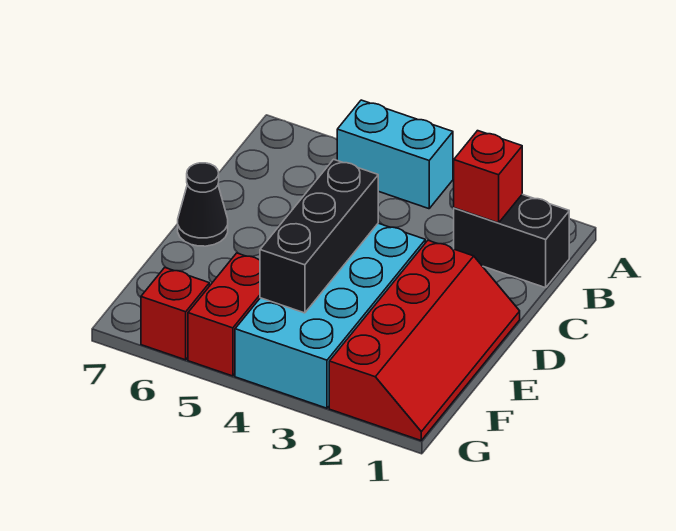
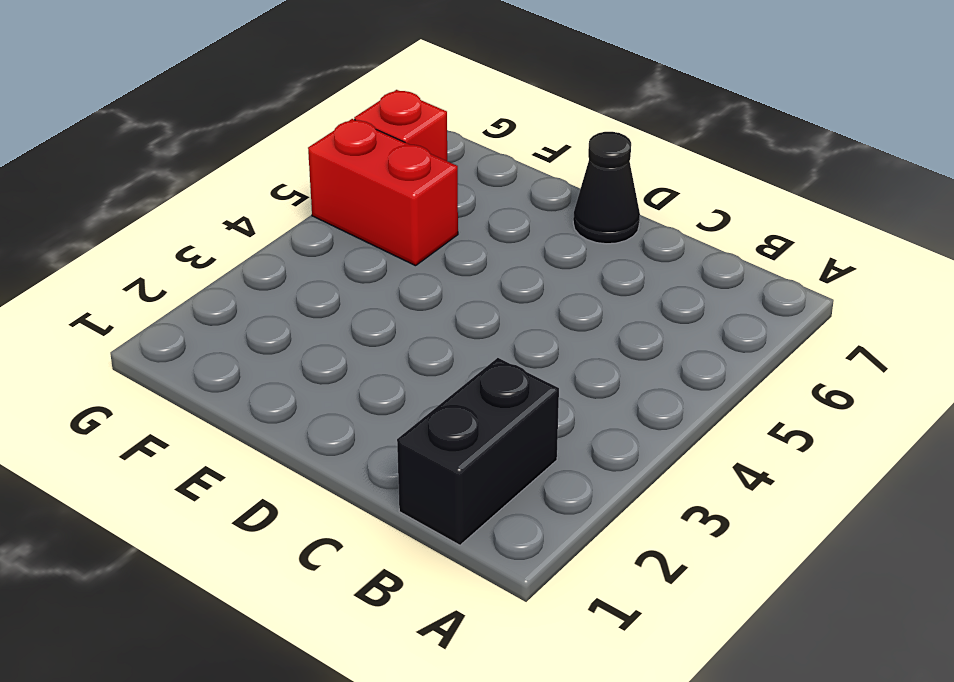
none -> cyan brick A4:A5 level 1
none -> red slope D1:G2 level 1 top 2

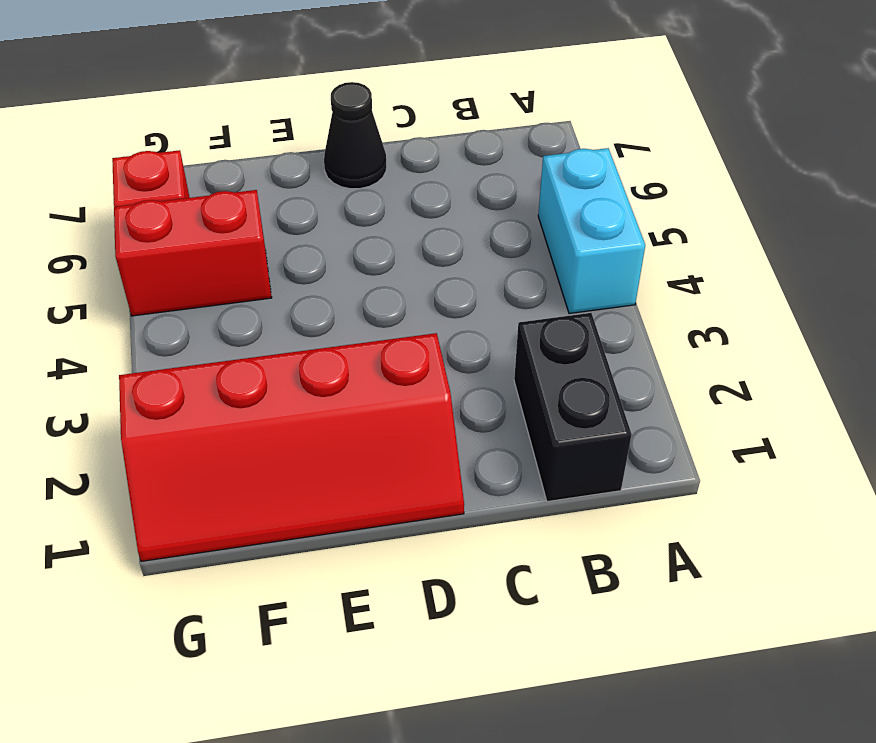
none -> cyan brick D3:G4 level 1
none -> red brick B2 level 2

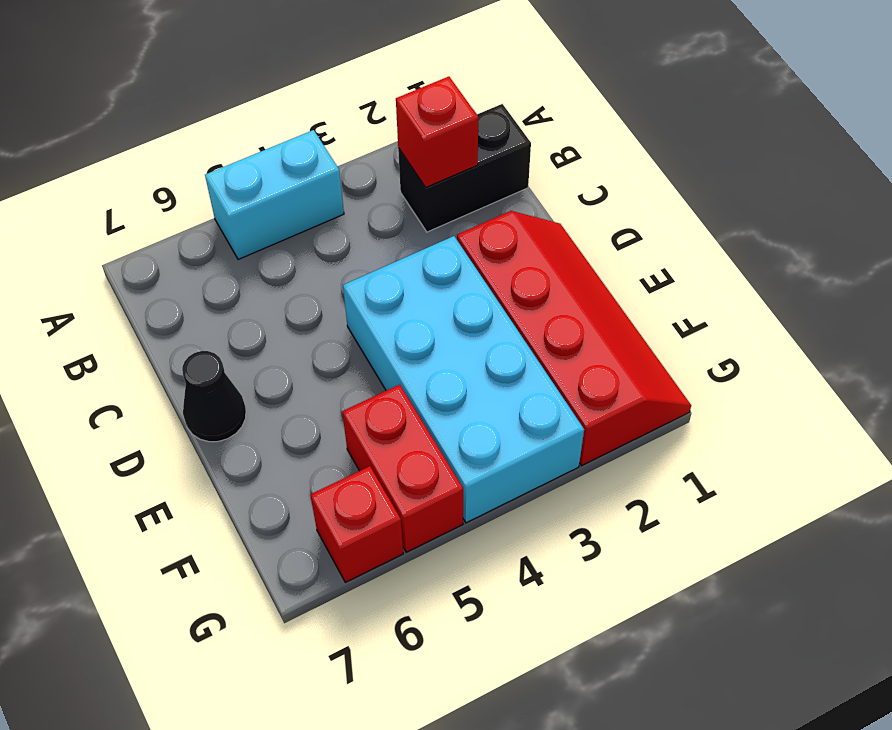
none -> black brick D4:F4 level 2

